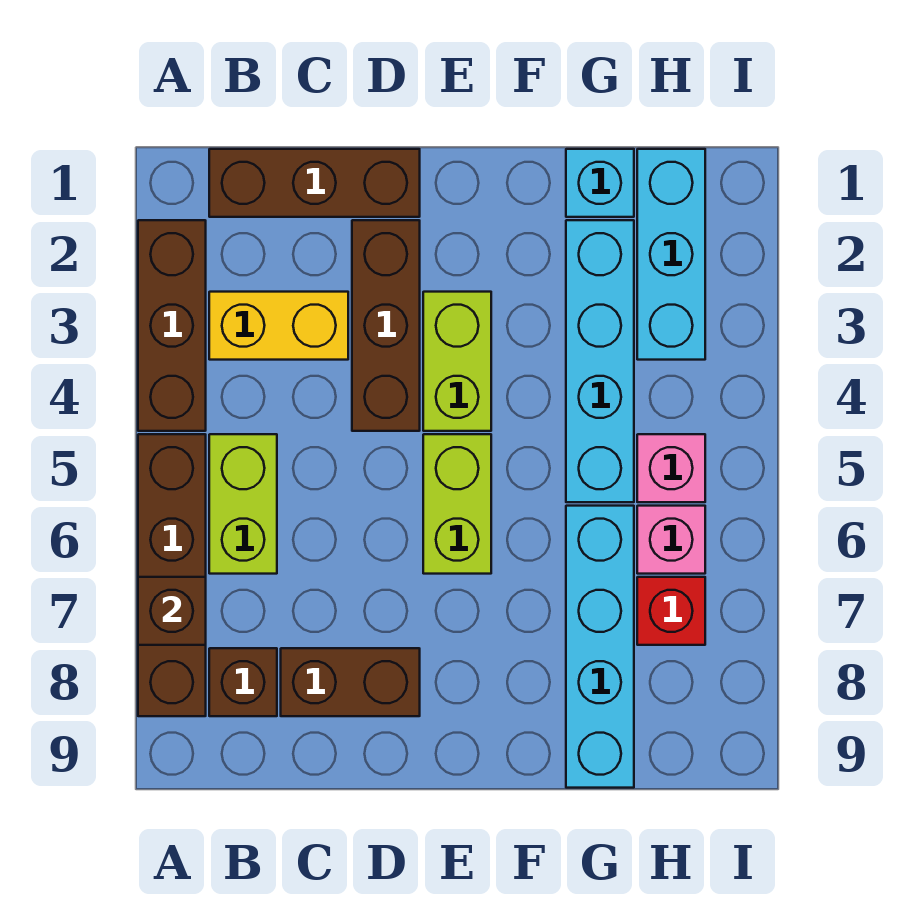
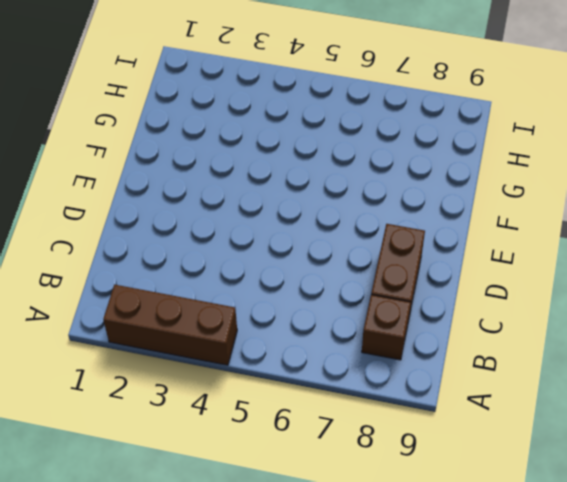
none -> brown brick A5:A8 level 1
none -> brown brick B1:D1 level 1
none -> yellow brick B3:C3 level 1

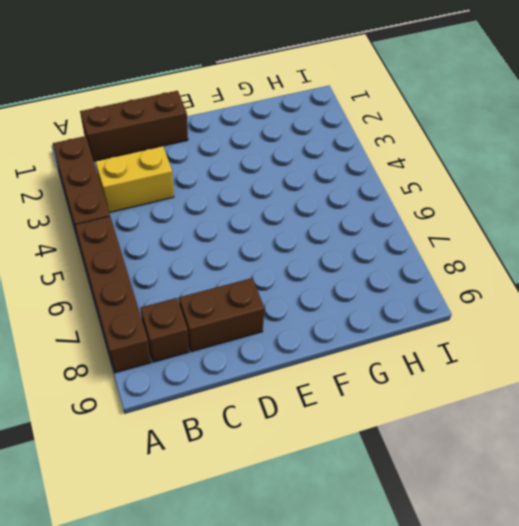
none -> lime brick B5:B6 level 1
none -> brown brick D2:D4 level 1
none -> lime brick E3:E4 level 1

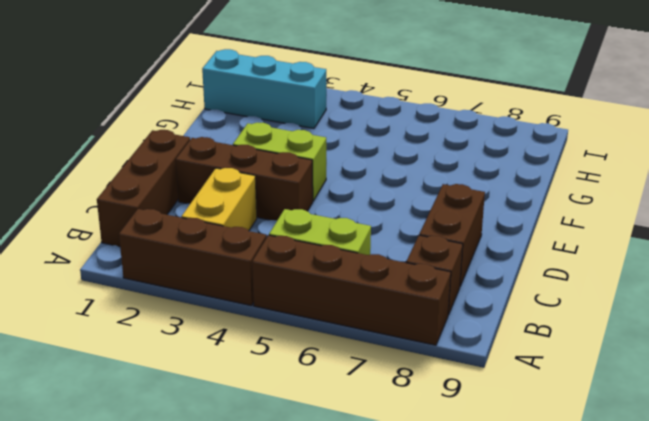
none -> lime brick E5:E6 level 1
none -> cyan brick G1 level 1
none -> cyan brick G2:G5 level 1

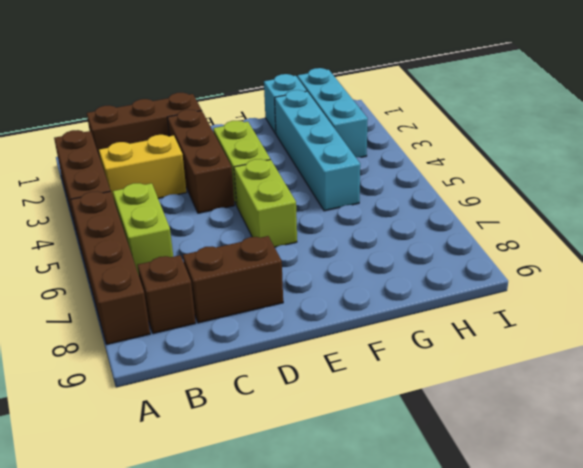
none -> cyan brick G6:G9 level 1
none -> pink brick H5 level 1
none -> pink brick H6 level 1

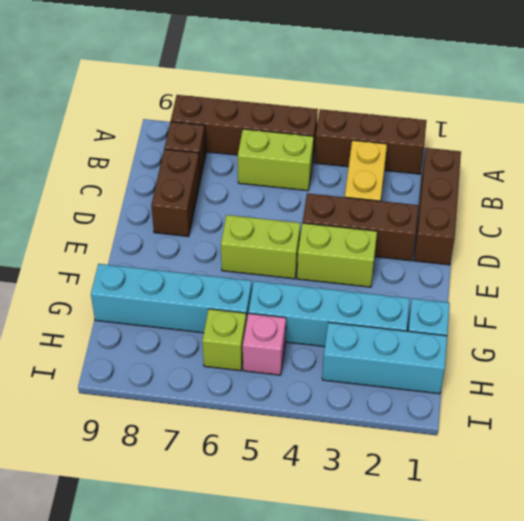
lime brick H6 level 1 -> pink brick H6 level 1
none -> red brick H7 level 1
none -> brown brick A7 level 2

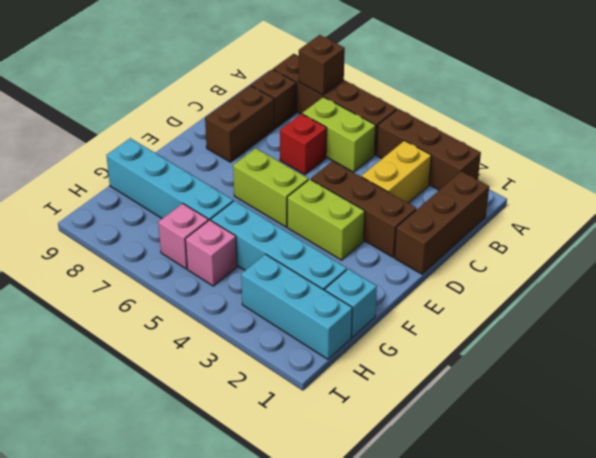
red brick C6 level 1 -> red brick H7 level 1

